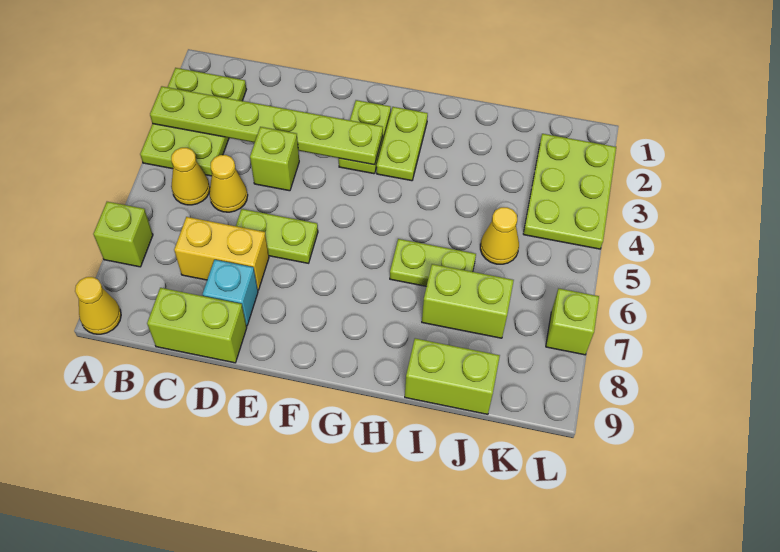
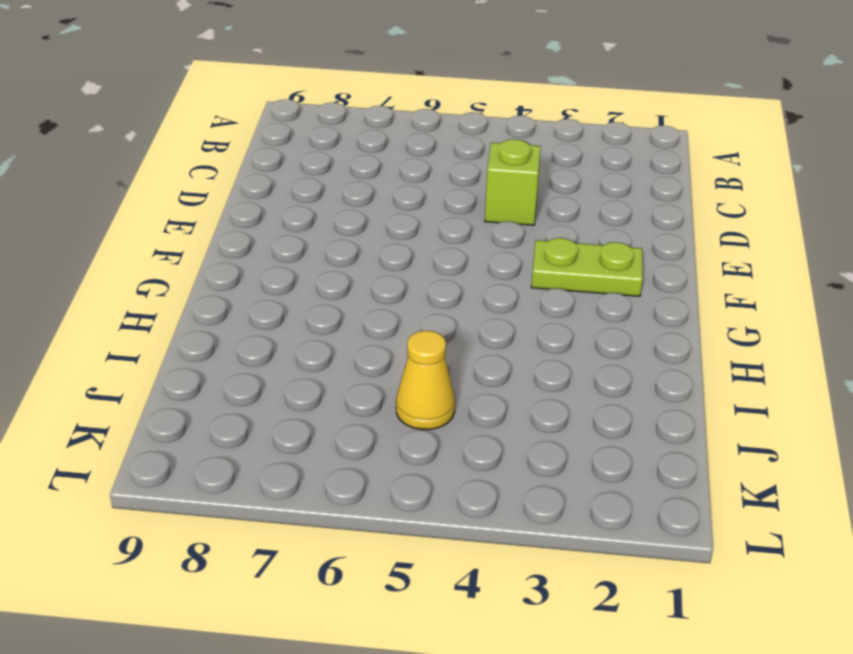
none -> lime plate A2:B4 level 1
none -> lime brick A7 level 1
none -> yellow cone A9 level 1

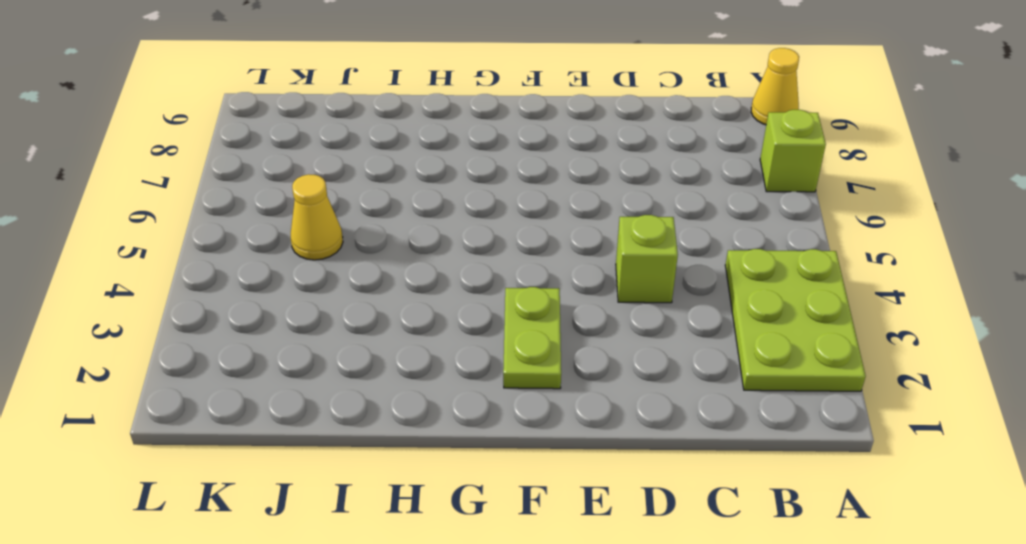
none -> yellow cone B5 level 1
none -> yellow cone C5 level 1
none -> yellow brick C7:D7 level 1

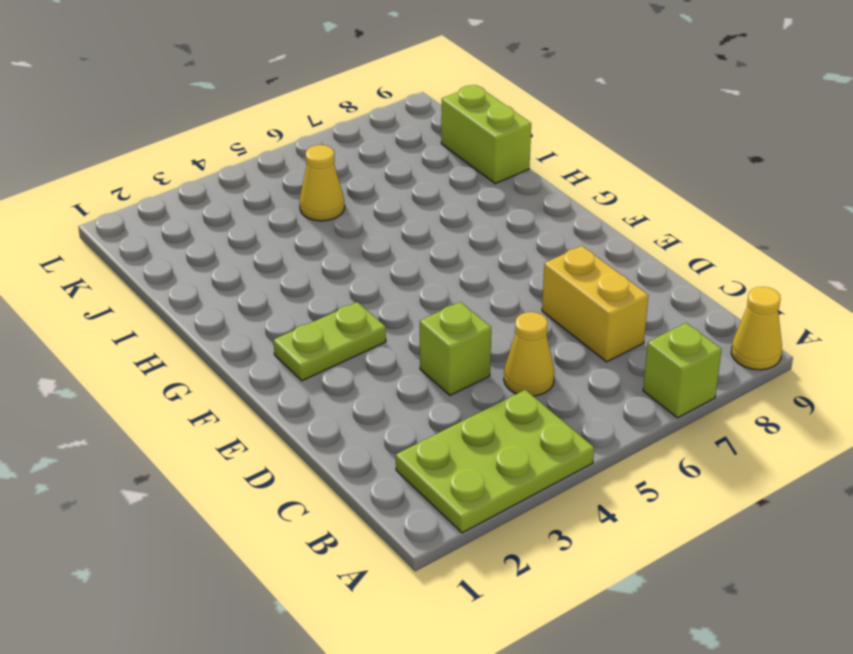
none -> yellow cone B5 level 1
none -> lime brick C9:D9 level 1
none -> lime plate D6:E6 level 1

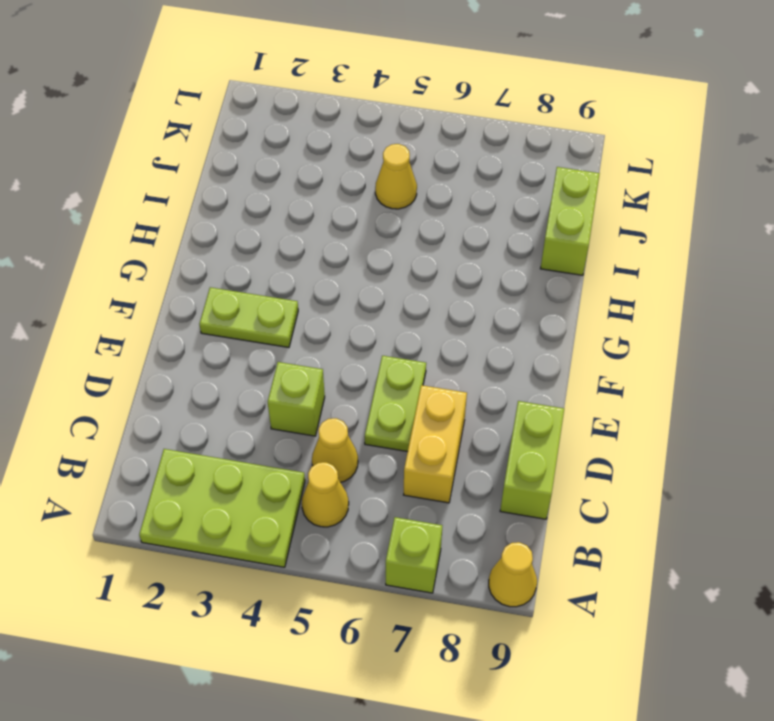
none -> cyan brick D8 level 1
none -> lime plate G2:G3 level 1
none -> lime plate H6:I6 level 1

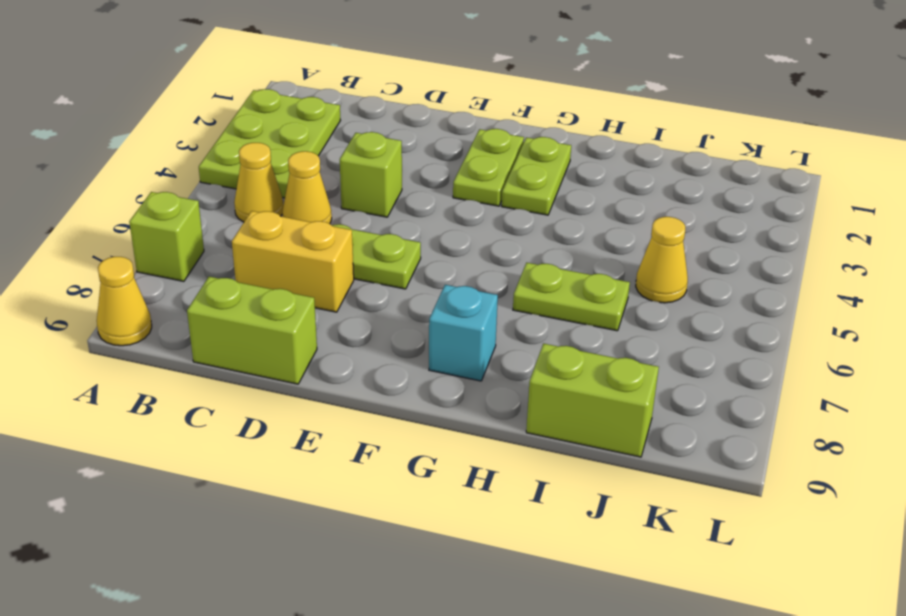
cyan brick G8 level 1 -> cyan brick D8 level 1
none -> lime brick I7:J7 level 1
none -> lime plate K2:L4 level 1
none -> lime brick L7 level 1

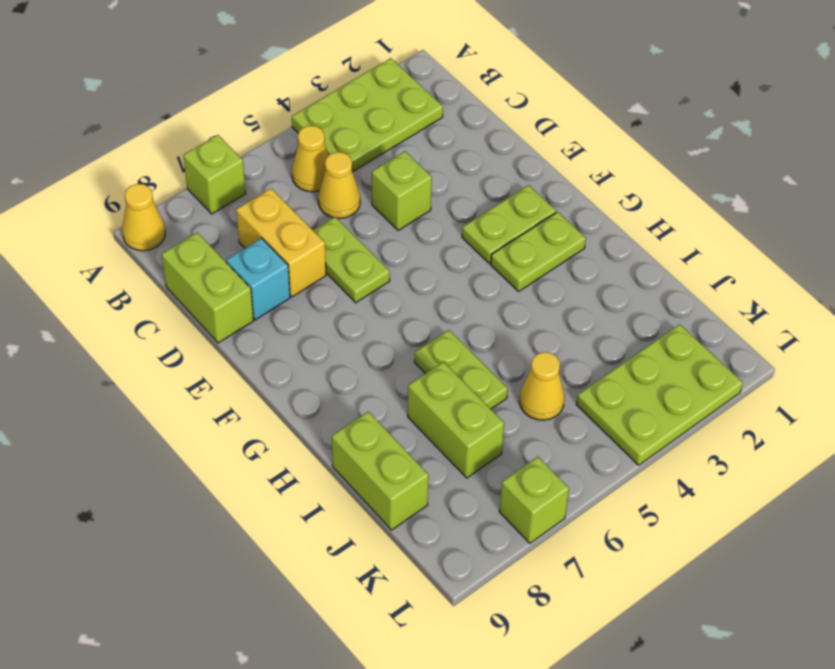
none -> lime plate A3:F3 level 2

